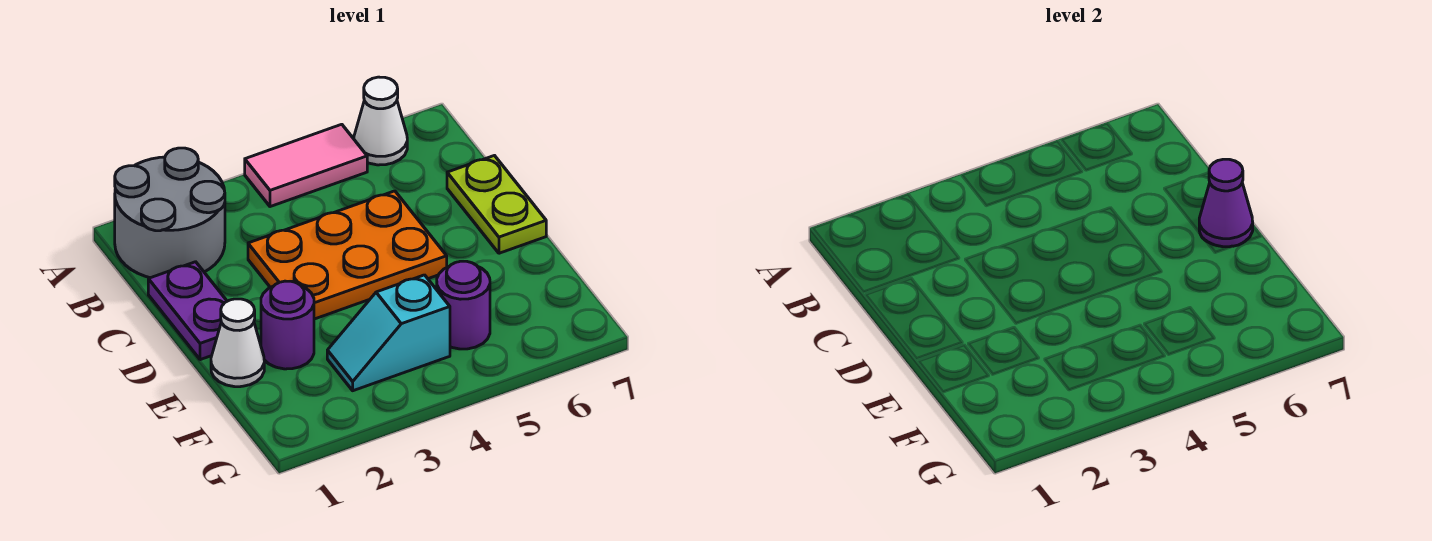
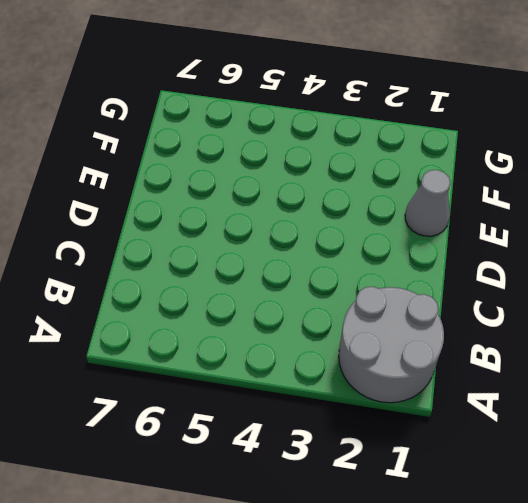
grey cone E1 level 1 -> white cone E1 level 1
none -> pink tile A4:A5 level 1
none -> white cone A6 level 1

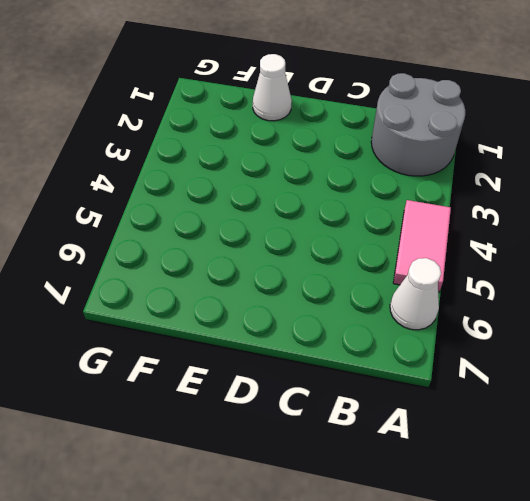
none -> purple plate C1:D1 level 1
none -> orange plate C3:D5 level 1

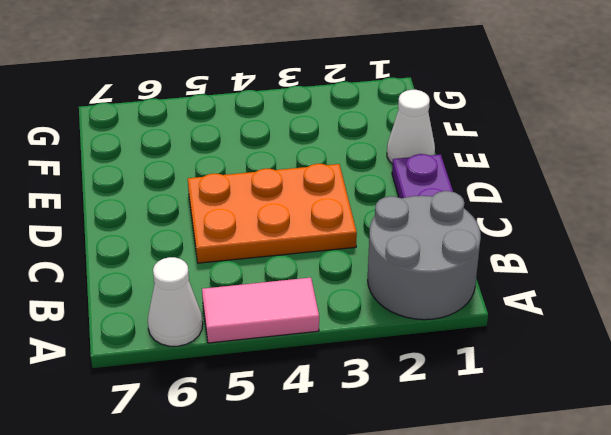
none -> lime plate C7:D7 level 1
none -> purple round brick E2 level 1

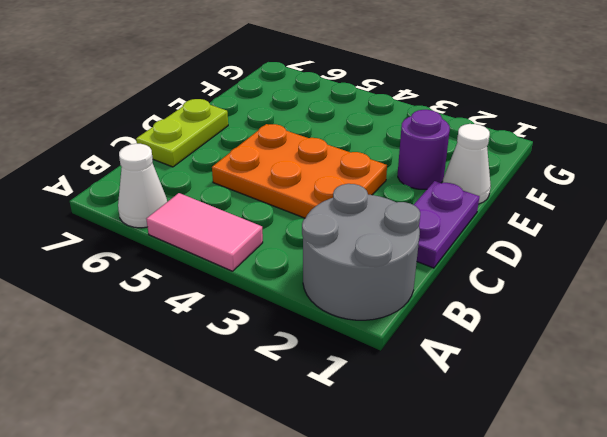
none -> cyan slope F3:F4 level 1 top 4
none -> purple round brick F5 level 1

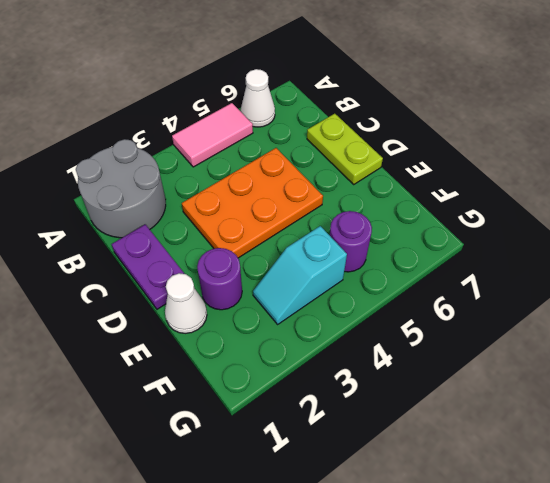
none -> purple cone D7 level 2

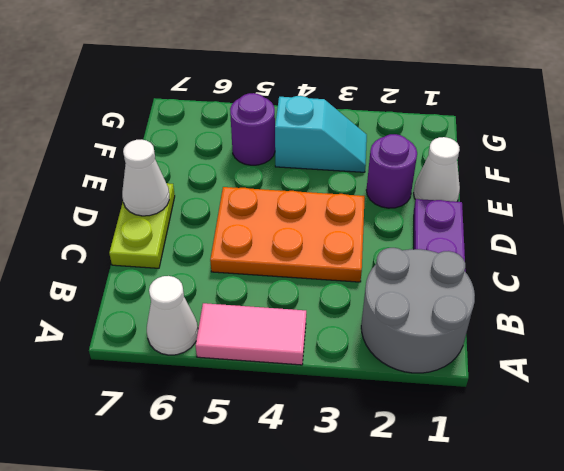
white cone D7 level 2 -> purple cone D7 level 2

